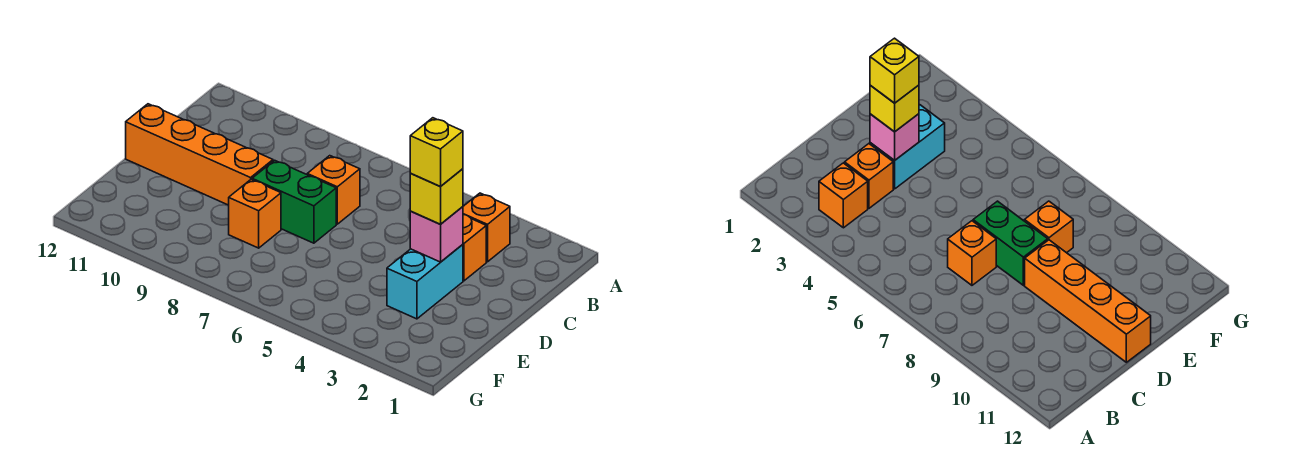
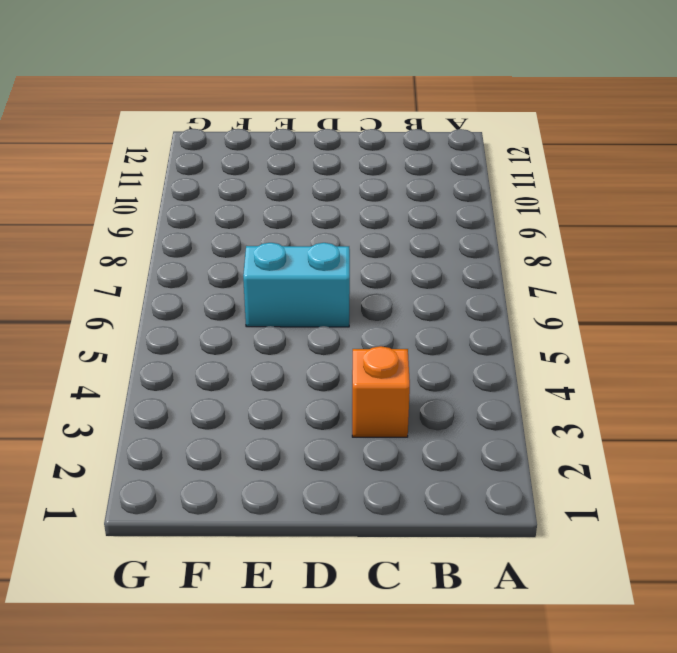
cyan brick D6:E6 level 1 -> cyan brick D3:E3 level 1
none -> orange brick B3 level 1
none -> orange brick C7 level 1

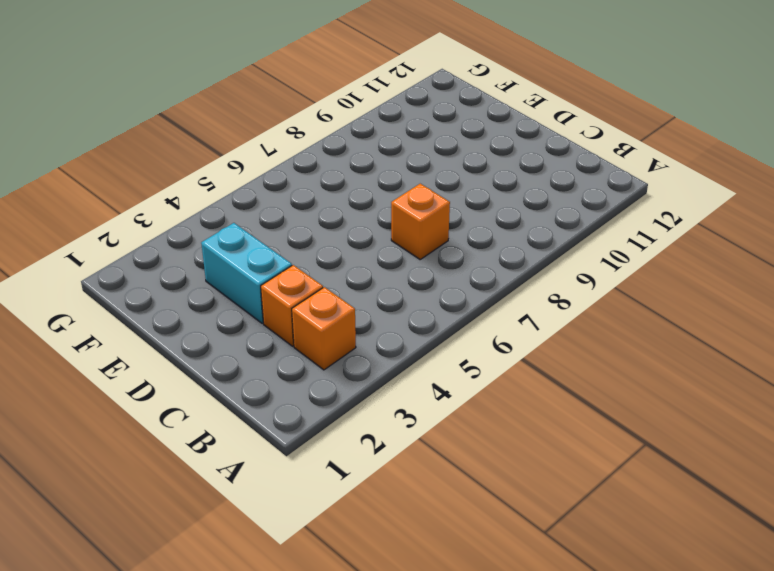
none -> green brick D7:D8 level 1
none -> orange brick D9:D12 level 1

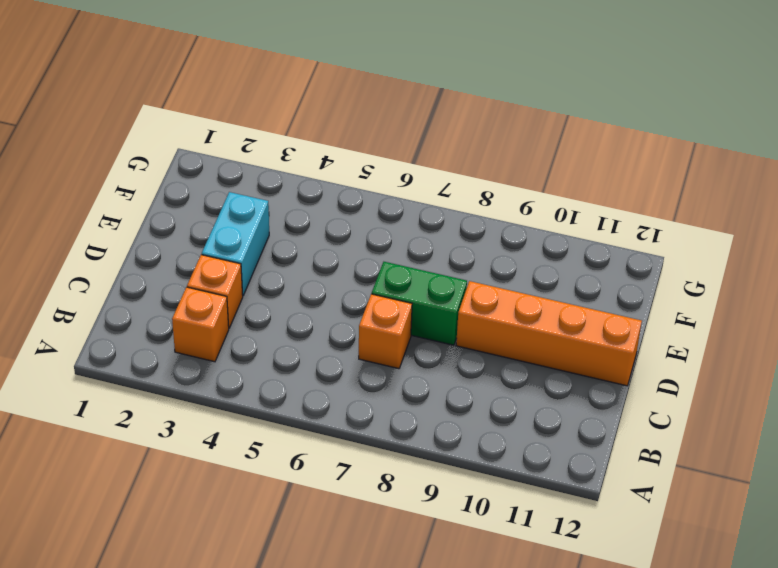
none -> orange brick E8 level 1
none -> pink brick D3 level 2

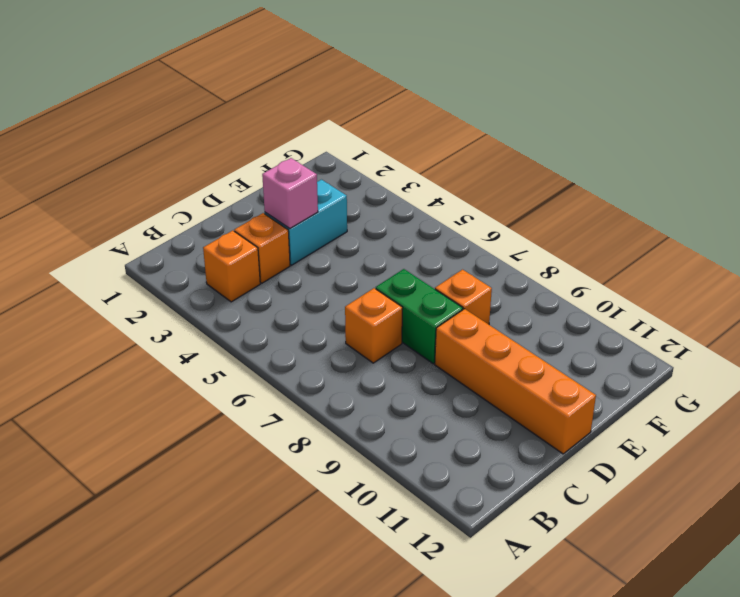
none -> yellow brick D3 level 3
none -> yellow brick D3 level 4

